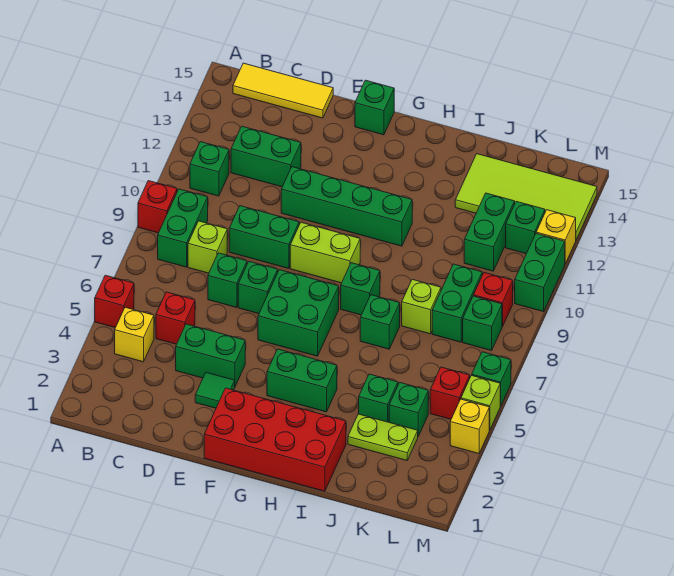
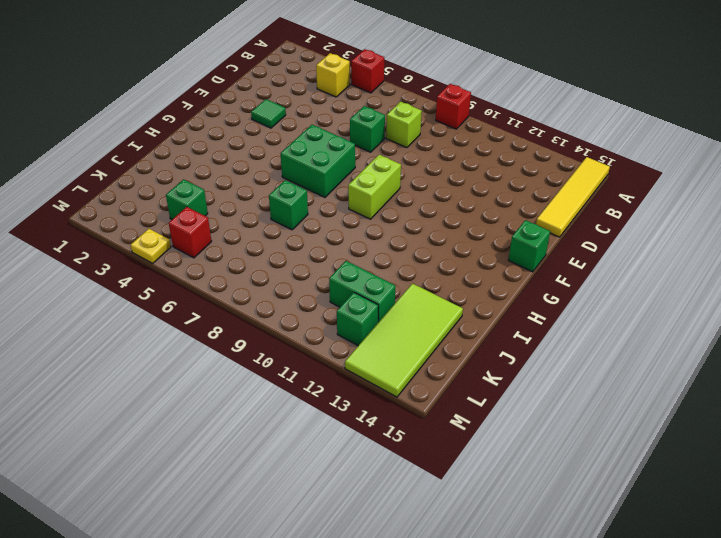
yellow tile A15:D15 level 1 -> yellow tile B15:D15 level 1
yellow plate M4 level 1 -> yellow brick M4 level 1
none -> green brick B8:B9 level 1
none -> green brick B11 level 1
none -> red brick C5 level 1
none -> green brick C12:D12 level 1

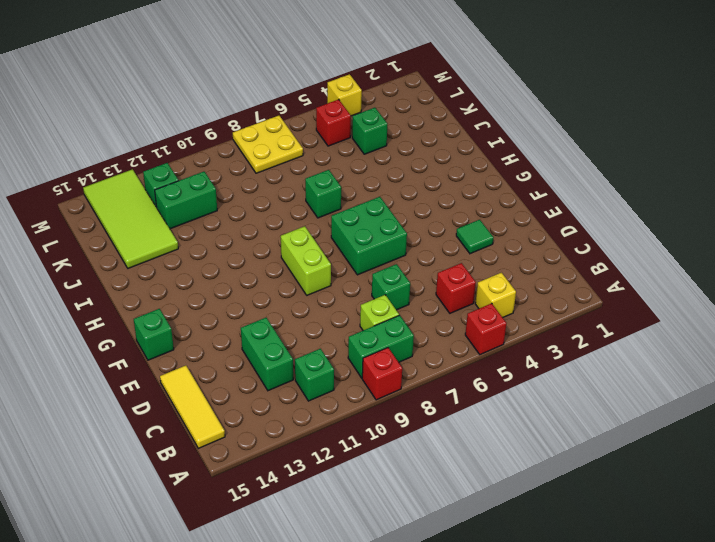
yellow plate L7:M8 level 1 -> green brick L8 level 1
none -> green brick D4:E4 level 1
none -> green brick D9:E9 level 1
none -> green brick E7 level 1
none -> green brick E11:H11 level 1

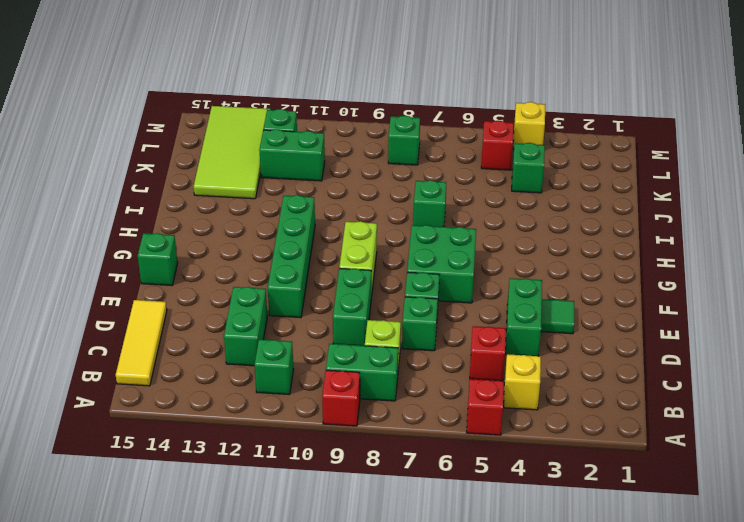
none -> red brick F1:I2 level 1
none -> green brick G4:H4 level 1
none -> green brick H8 level 1
none -> lime plate J3:K3 level 1

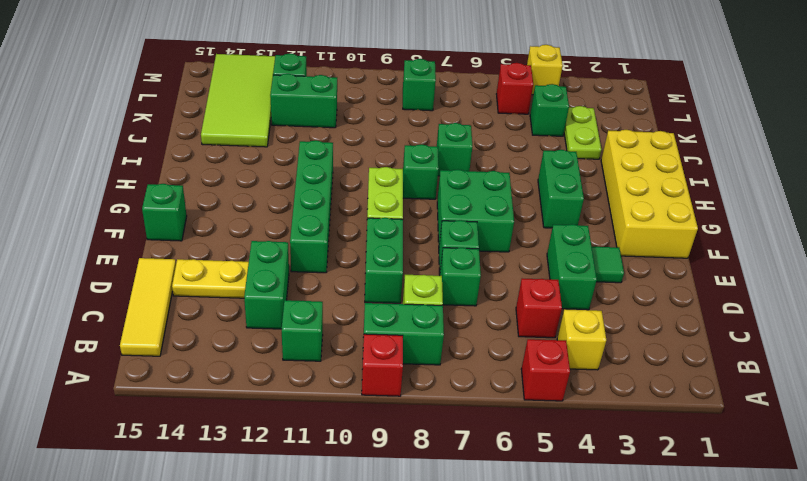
yellow plate D13:D14 level 1 -> none
yellow brick F1:I2 level 1 -> red brick F1:I2 level 1
none -> green brick J4 level 1
none -> lime brick J8 level 1
none -> green brick K8:K9 level 1
none -> red brick L9 level 1

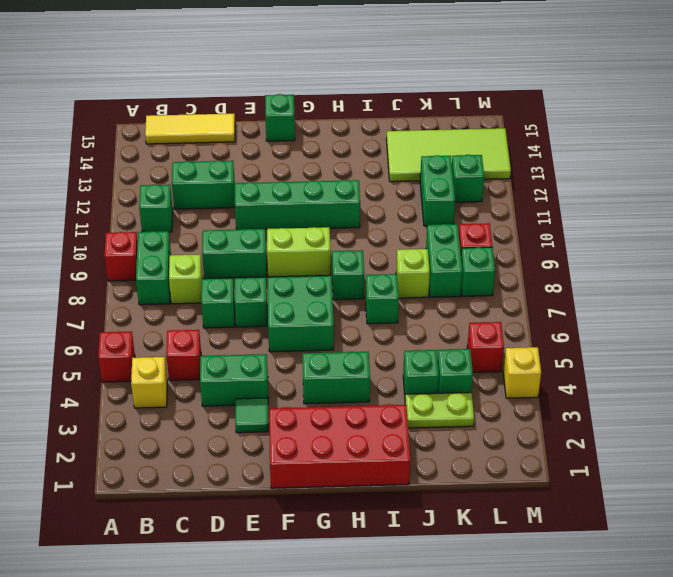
none -> lime brick M5 level 1
none -> green brick M6 level 1
none -> green brick M10:M11 level 1
none -> yellow brick M12 level 1

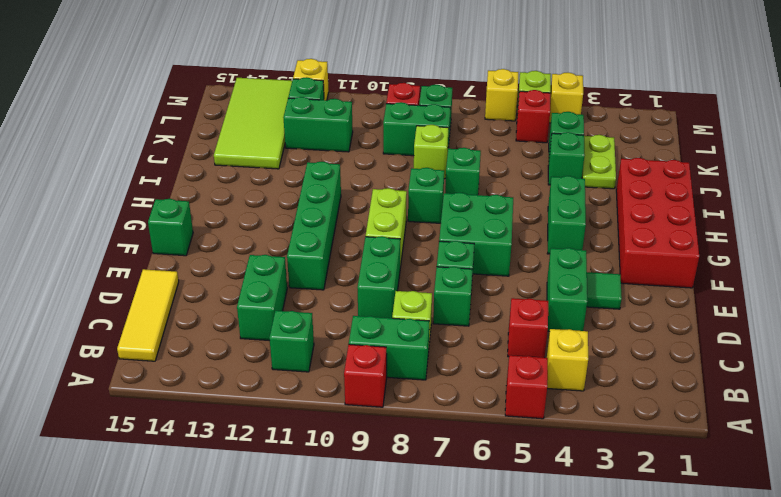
yellow brick M6 level 1 -> green brick M6 level 1
none -> green brick M10:M11 level 1

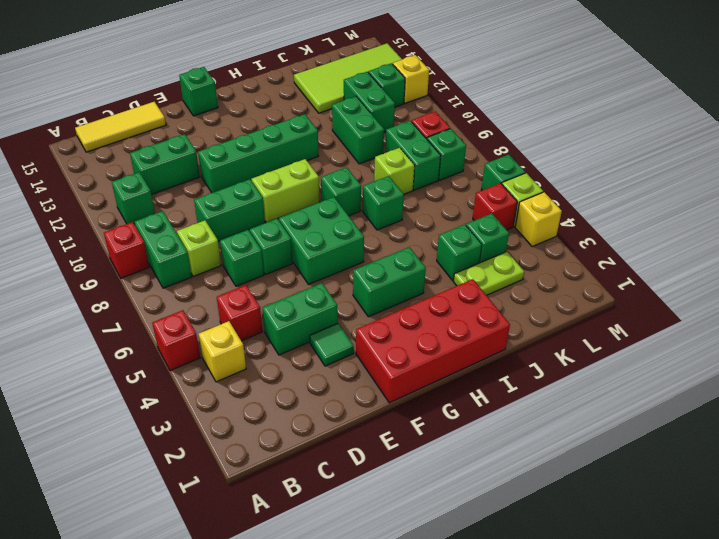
green brick J10:J11 level 1 -> green brick M10:M11 level 1

